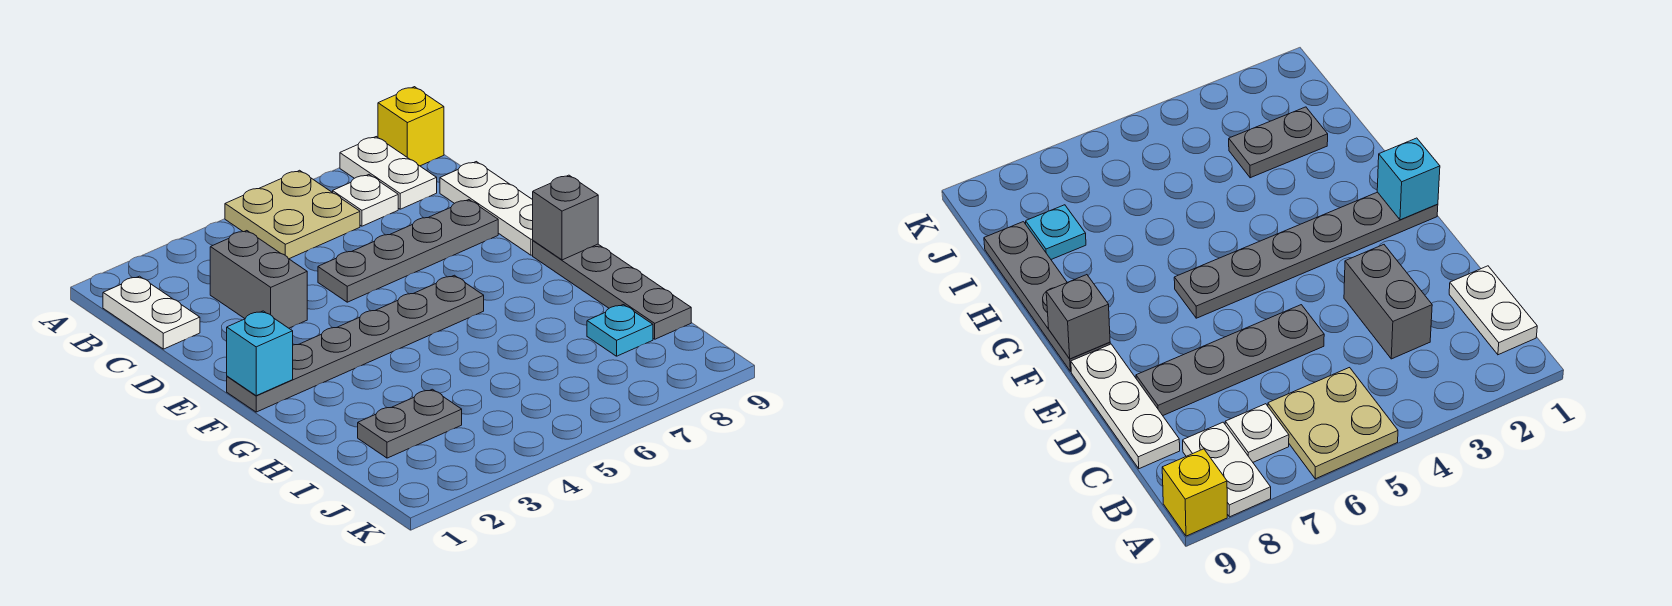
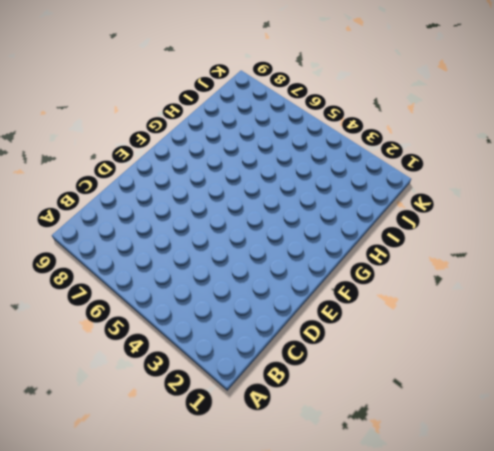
none -> tan plate A5:B6 level 1
none -> white plate A8:B8 level 1
none -> yellow brick A9 level 1

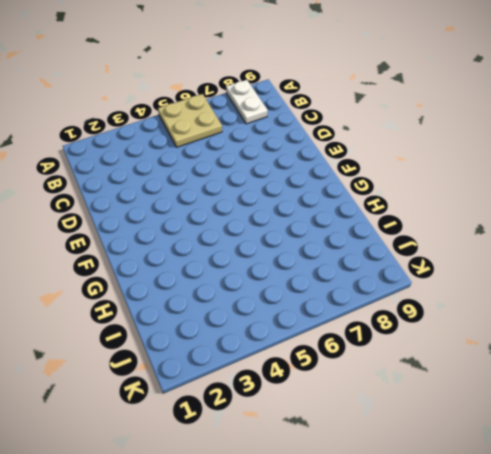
none -> yellow brick A9 level 1
none -> white plate B1:C1 level 1
none -> white plate B7 level 1

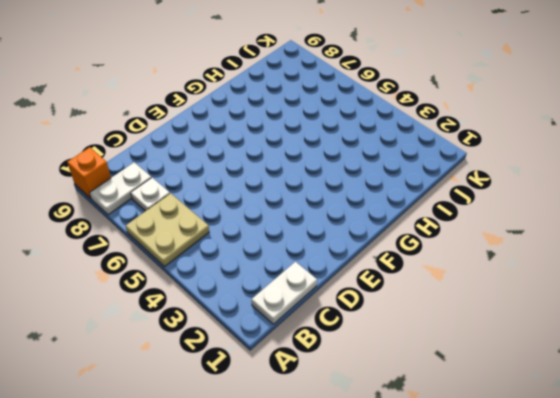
orange brick A9 level 1 -> yellow brick A9 level 1
none -> grey brick C3:D3 level 1
none -> white plate C9:E9 level 1
none -> grey plate D5:D8 level 1

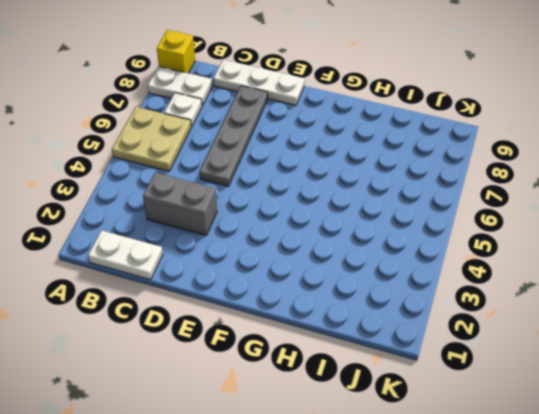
none -> grey plate F1:F6 level 1
none -> grey plate F9:I9 level 1
none -> grey plate I2:I3 level 1

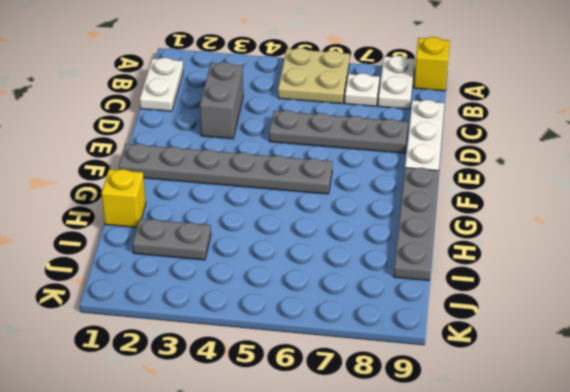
yellow brick H1 level 1 -> none
none -> cyan plate I8 level 1
none -> cyan brick F1 level 2
none -> grey brick F9 level 2

